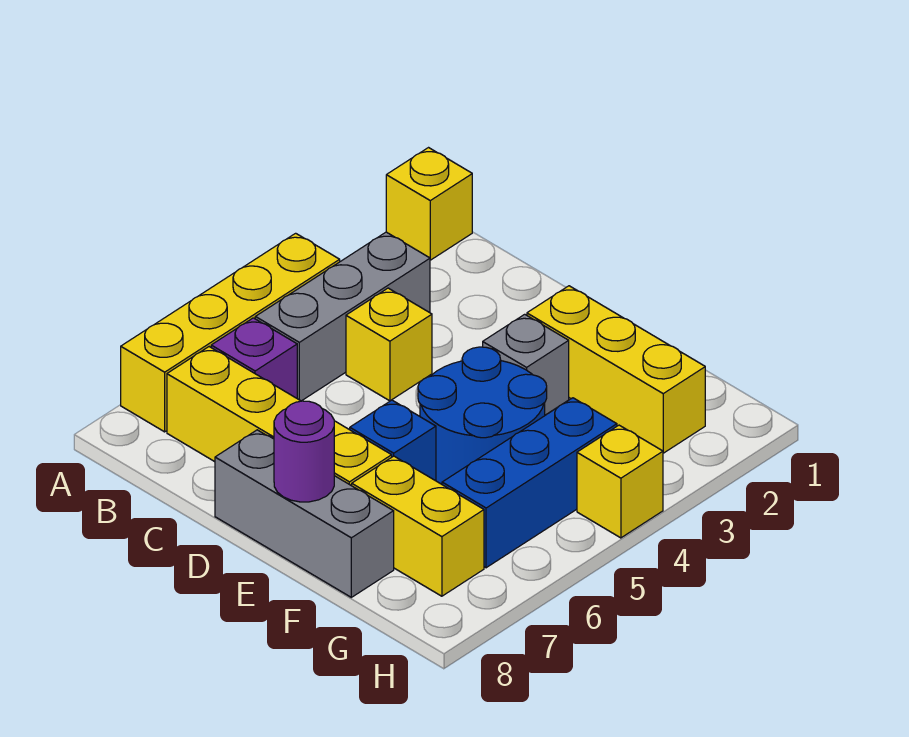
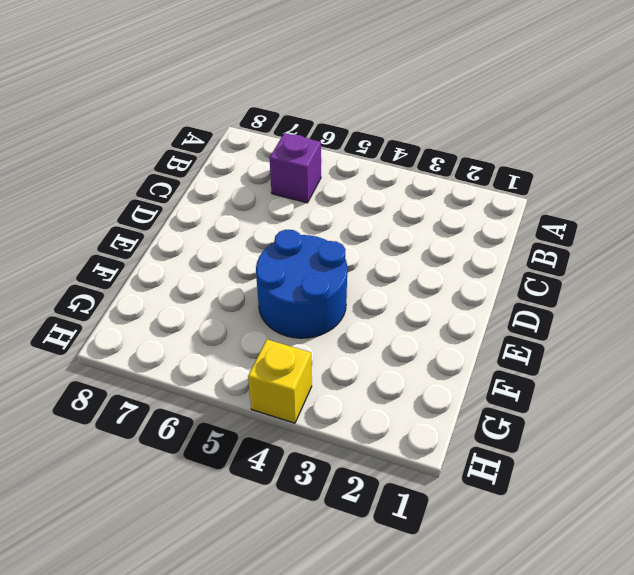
none -> yellow brick A1 level 1
none -> yellow brick A4:A7 level 1
none -> grey brick B3:B5 level 1

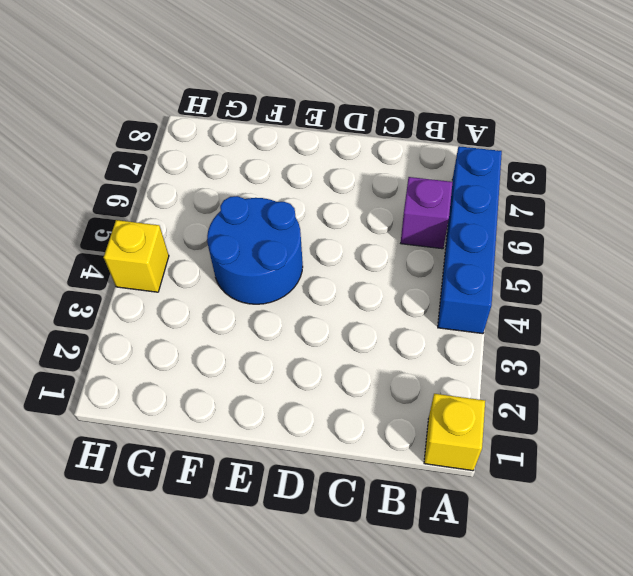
blue brick A4:A7 level 1 -> yellow brick A4:A7 level 1
none -> grey brick B3:B5 level 1
none -> yellow brick B7:E7 level 1
none -> yellow brick C4 level 1

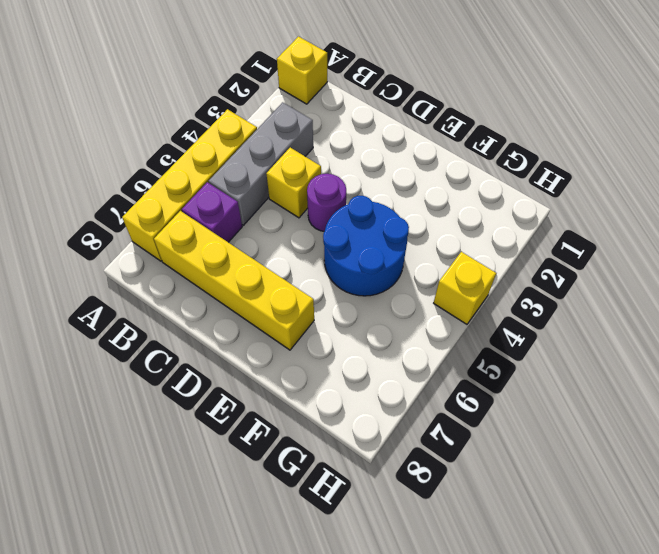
purple round brick D4 level 1 -> purple round brick E8 level 2
none -> grey brick D8:F8 level 1
none -> yellow brick E2:G2 level 1
none -> grey brick E3 level 1

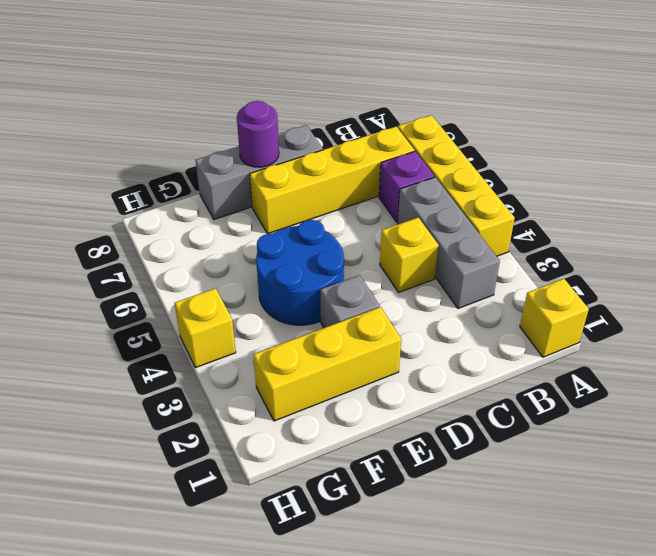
none -> blue brick E6 level 1
none -> yellow brick F7:G7 level 1
none -> blue brick G4:G6 level 1

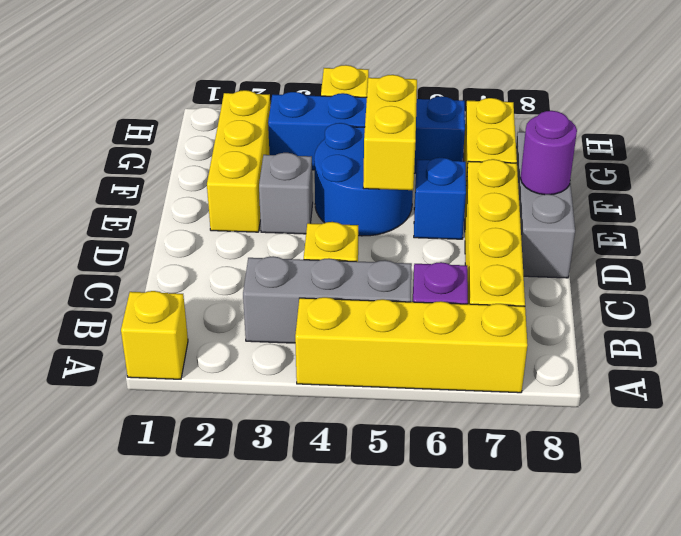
yellow brick E5:F5 level 2 -> none
blue brick G3:G6 level 1 -> blue brick G4:G6 level 1

